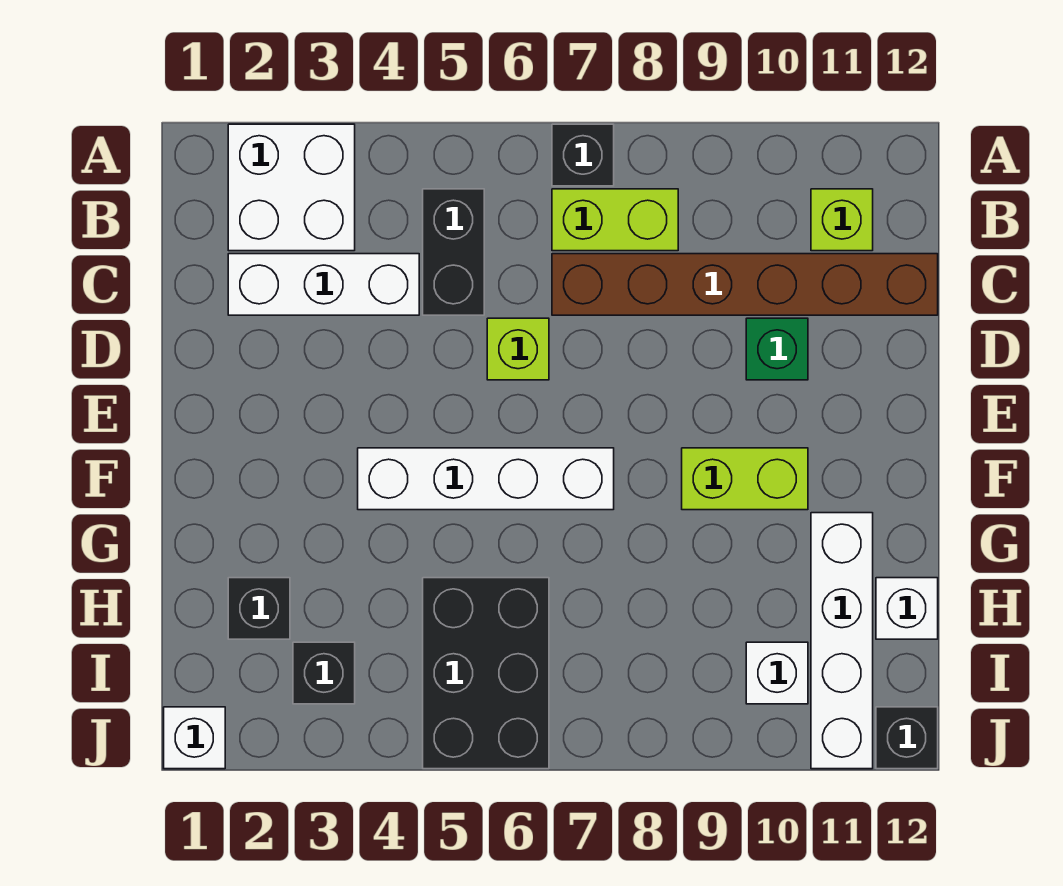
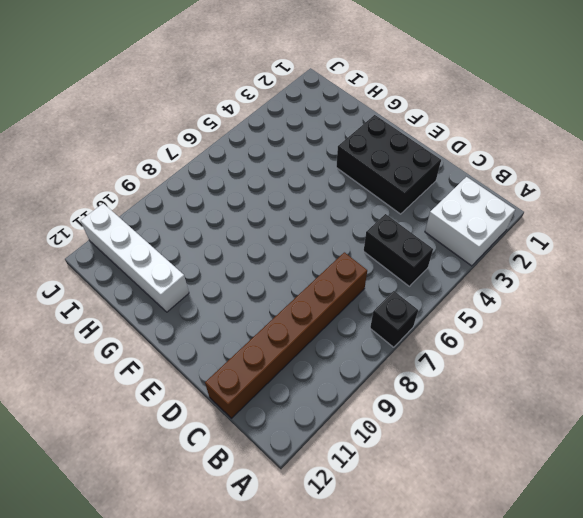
black brick D2:F3 level 1 -> black brick H5:J6 level 1
none -> lime brick B7:B8 level 1
none -> lime brick B11 level 1
none -> white brick C2:C4 level 1

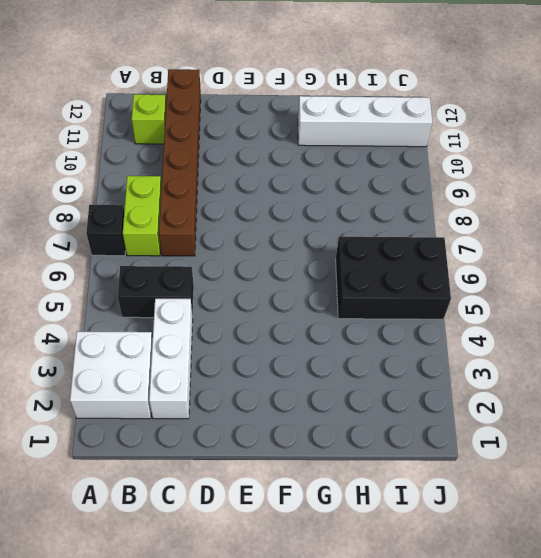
none -> lime brick D6 level 1
none -> green brick D10 level 1
none -> white brick F4:F7 level 1

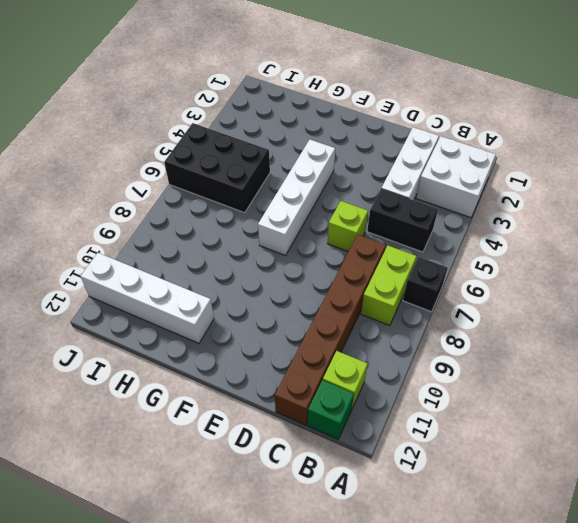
green brick B12 level 1 -> green brick D10 level 1
none -> lime brick F9:F10 level 1
none -> black brick H2 level 1
none -> white brick H12 level 1

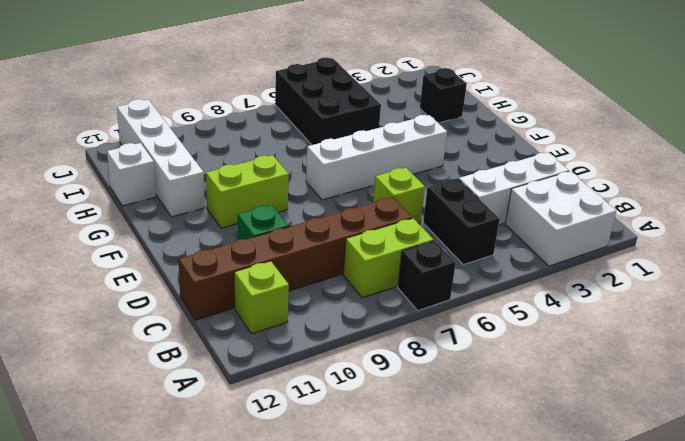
none -> black brick I3 level 1
none -> white brick I10 level 1
none -> white brick J1 level 1

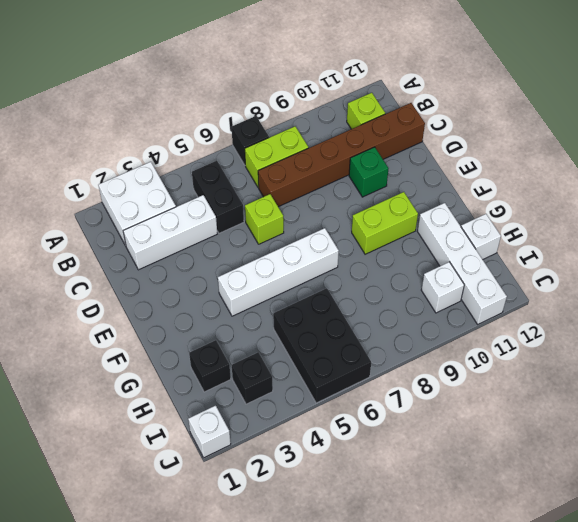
none -> black brick J12 level 1

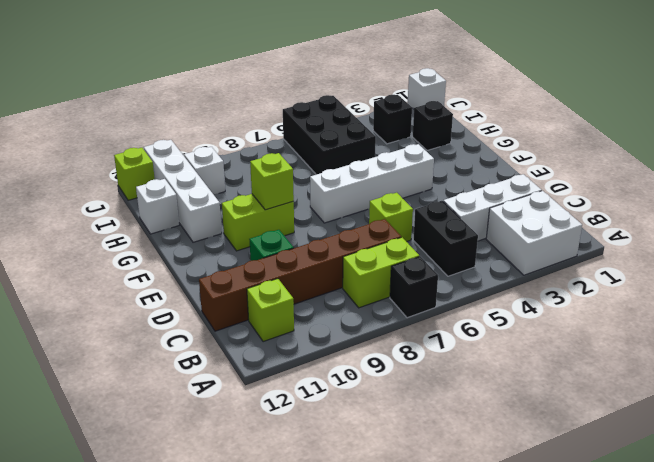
lime brick F9 level 2 -> none
lime brick J12 level 1 -> black brick J12 level 1

